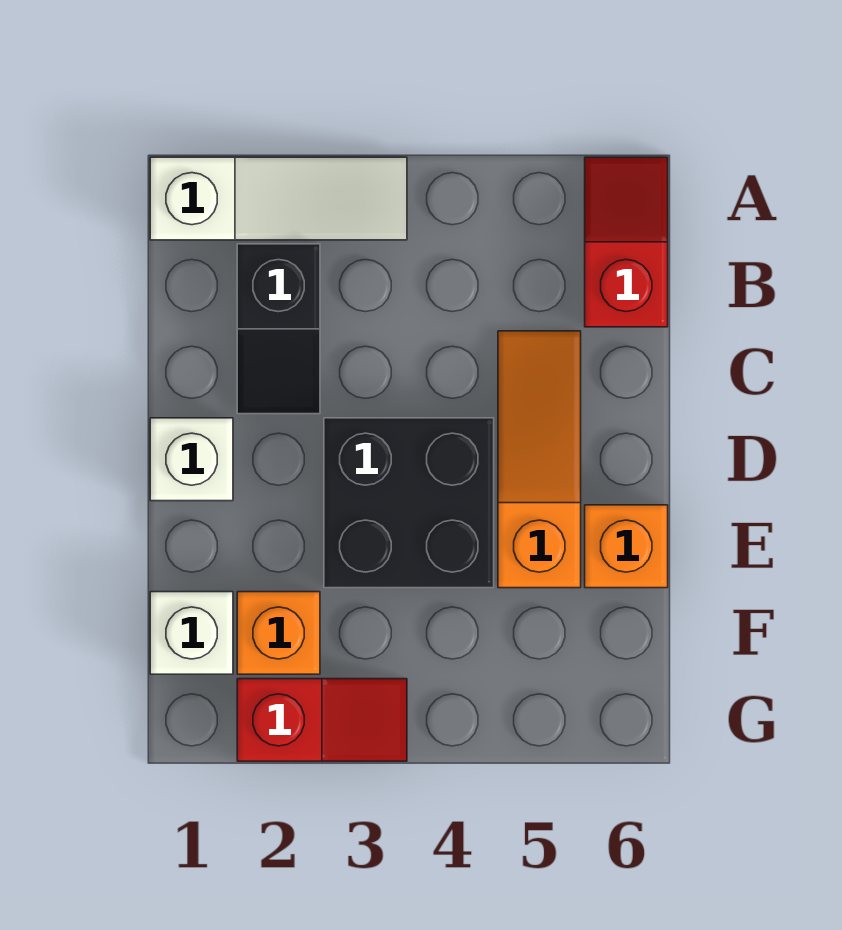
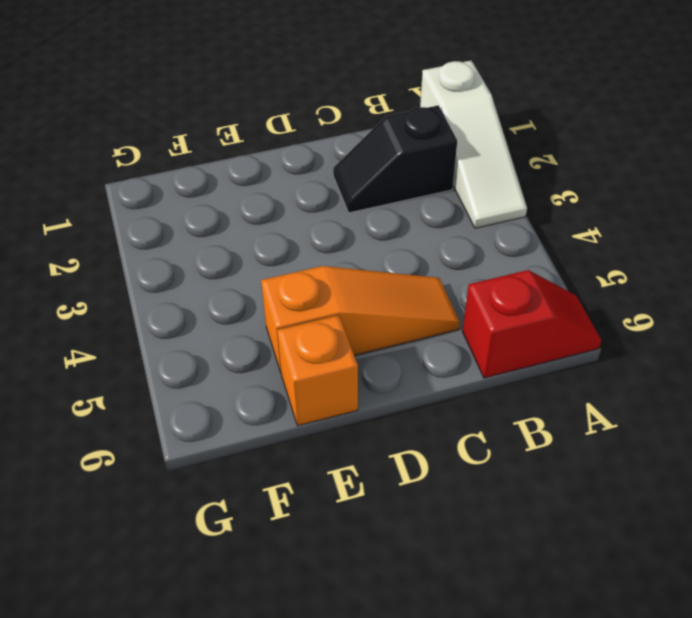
none -> white brick D1 level 1
none -> black brick D3:E4 level 1

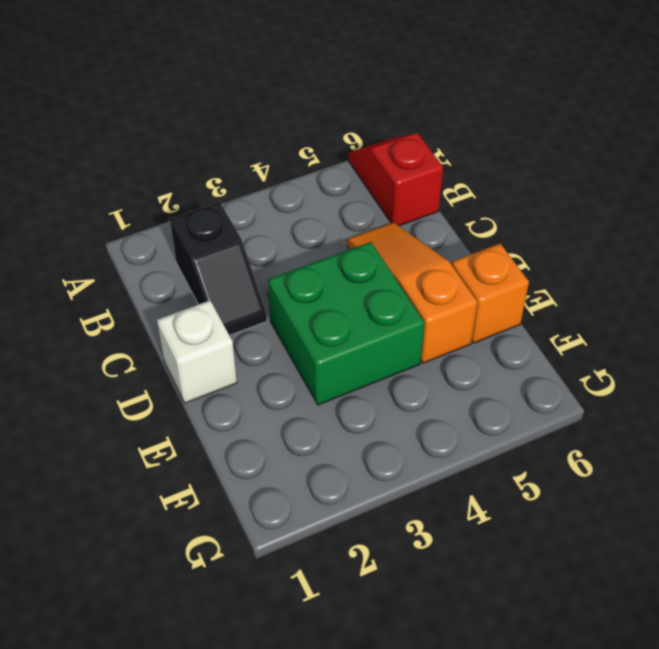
green brick D3:E4 level 1 -> black brick D3:E4 level 1
none -> white slope A1:A3 level 1 top 1
none -> white brick F1 level 1

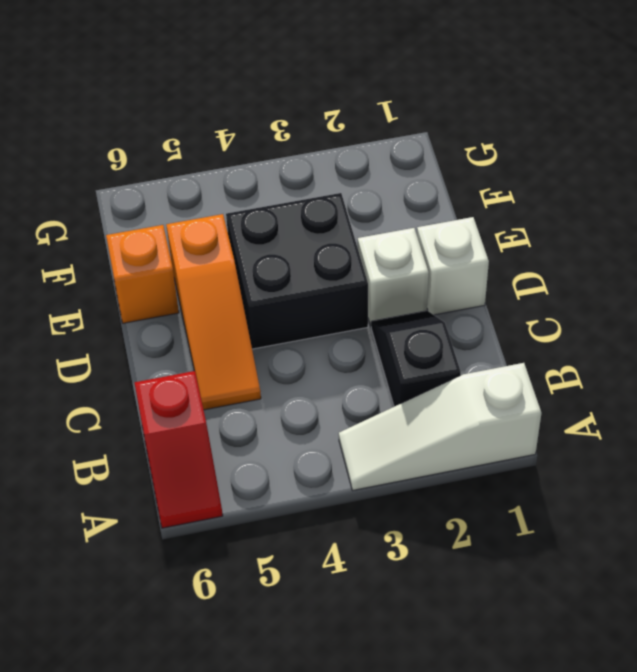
white brick D2 level 1 -> white brick F1 level 1
none -> orange brick F2 level 1
none -> red slope G2:G3 level 1 top 2

